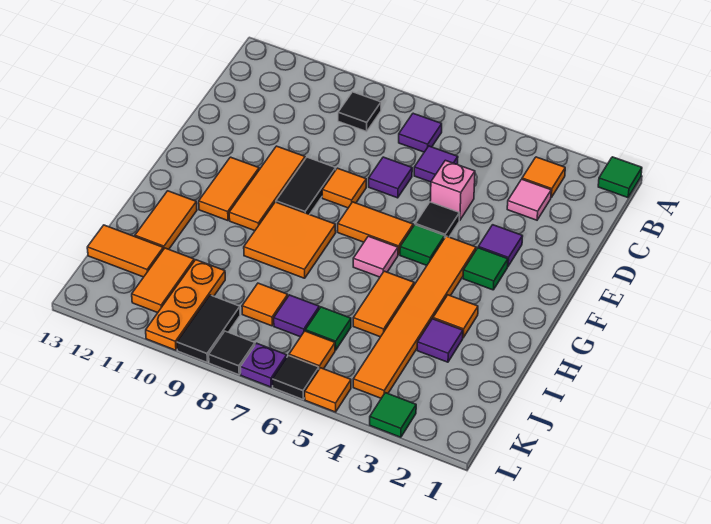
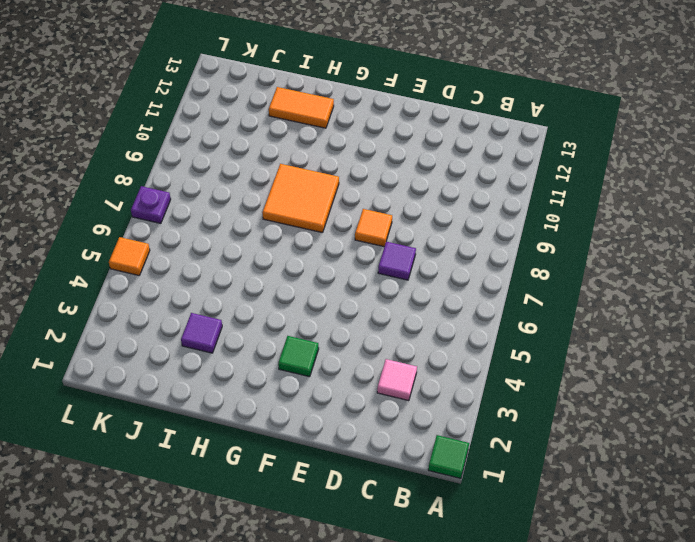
none -> orange tile B3 level 1
none -> purple tile B7 level 1
none -> black tile B9 level 1
none -> purple tile C6 level 1

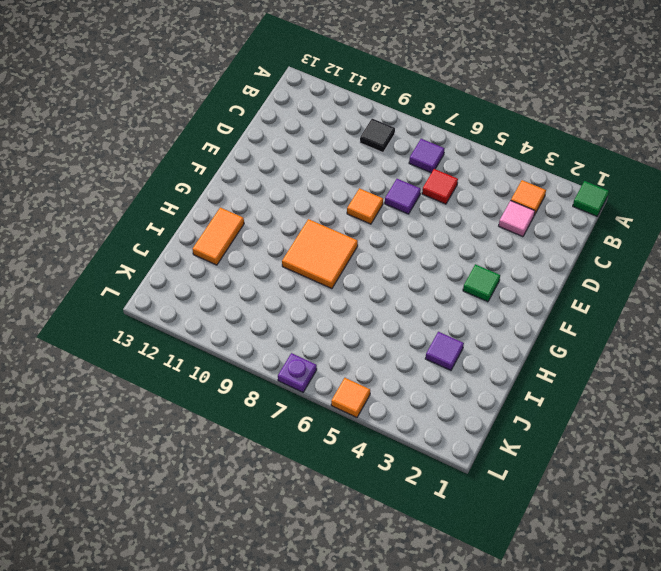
red tile C6 level 1 -> purple tile C6 level 1
none -> pink brick D5 level 1
none -> purple tile E3 level 1
none -> black tile E5 level 1
none -> black tile E9:F9 level 1

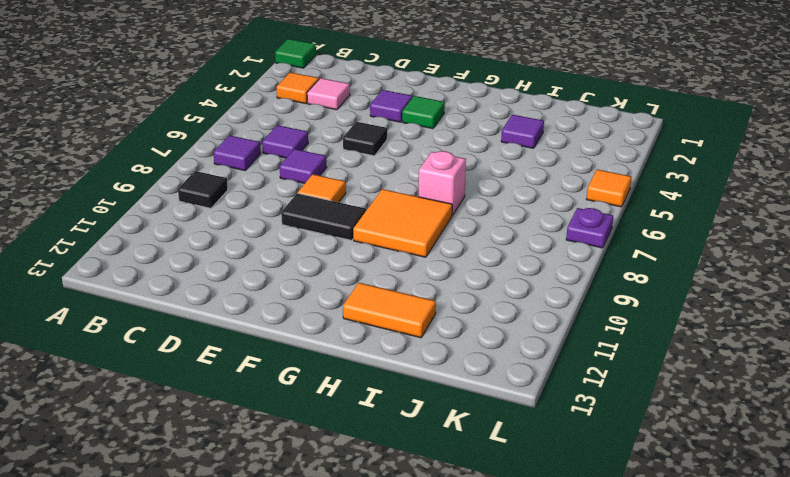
pink brick H7 level 1 -> pink brick D5 level 1
none -> orange tile E10:G10 level 1
none -> orange tile F4:K4 level 1
none -> green tile F5 level 1
none -> orange tile F6:F7 level 1

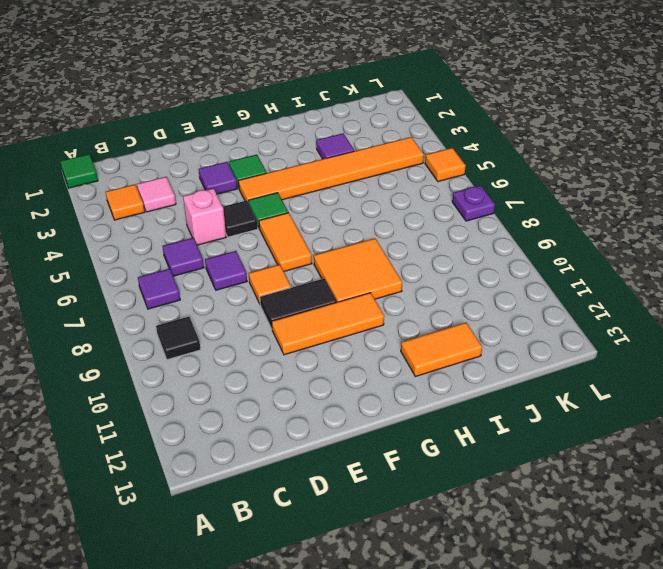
none -> orange tile F11:G11 level 1
none -> pink tile G6 level 1
none -> orange tile H3 level 1
none -> orange tile H5:I5 level 1

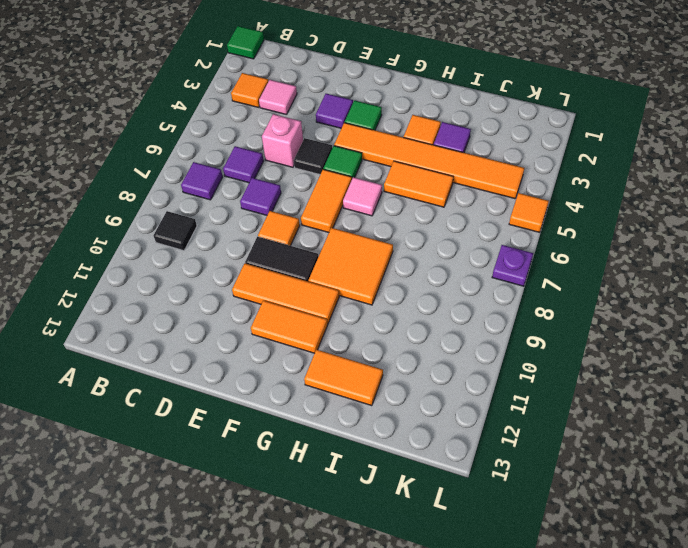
none -> green tile J6 level 1
none -> purple tile J7 level 1
none -> orange tile J8 level 1
none -> orange plate J10:L10 level 1

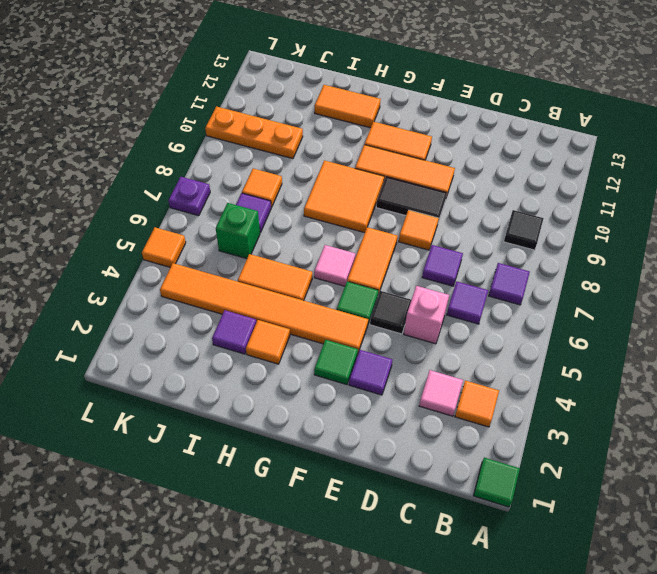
green brick J6 level 1 -> green tile J6 level 1
none -> orange tile J11:K11 level 1
none -> orange tile J12:J13 level 1
none -> orange tile K6 level 1
none -> black tile K9:L9 level 1

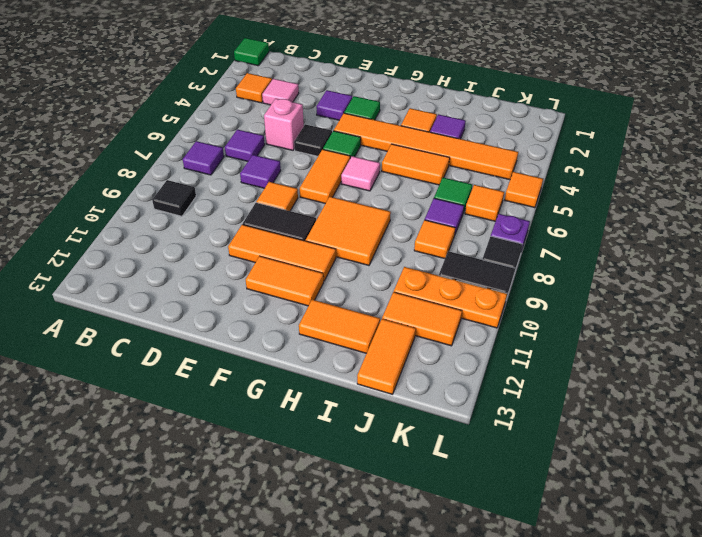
none -> green tile L3 level 1
none -> black tile L6 level 1

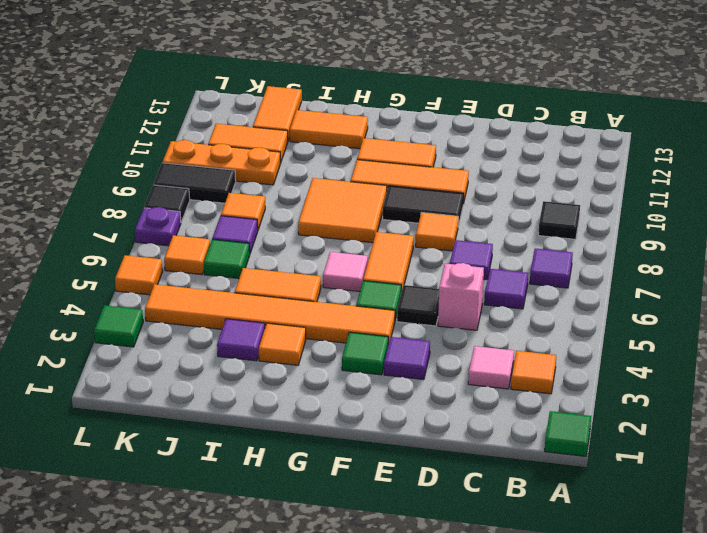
none -> black tile L6 level 1

